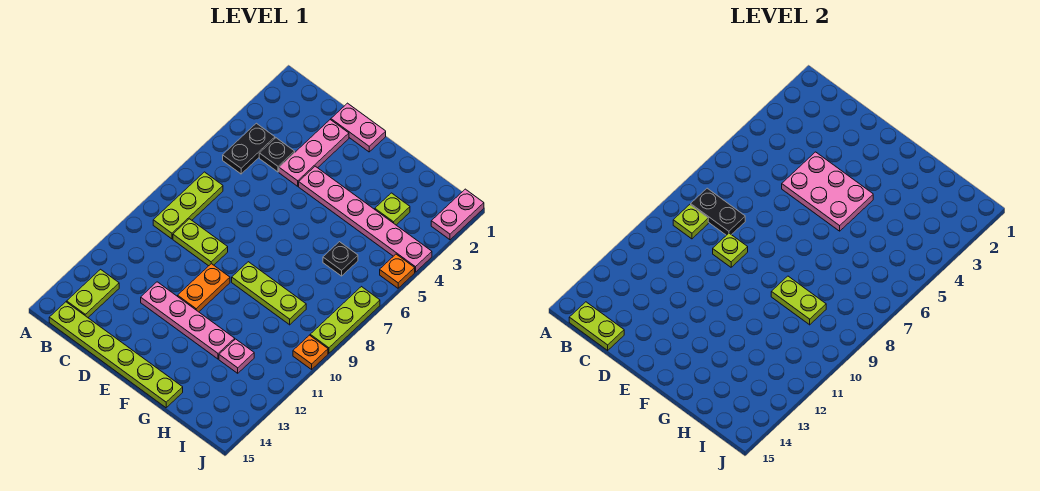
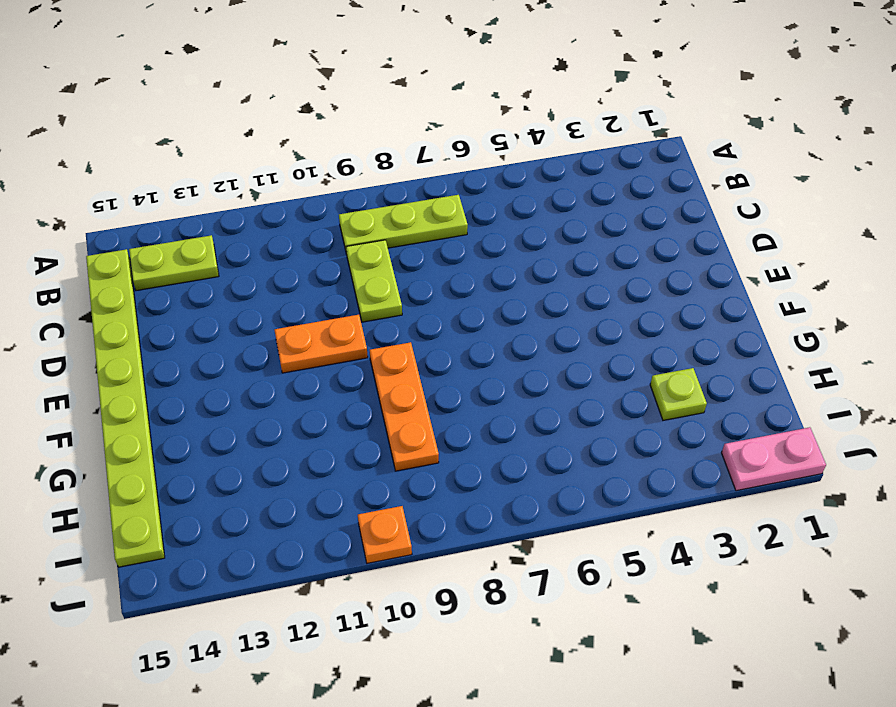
lime plate B15:I15 level 1 -> lime plate B15:G15 level 1
orange plate F9:H9 level 1 -> lime plate F9:H9 level 1
none -> black plate B4:B5 level 1
none -> black plate C4 level 1
none -> pink plate D1:E1 level 1

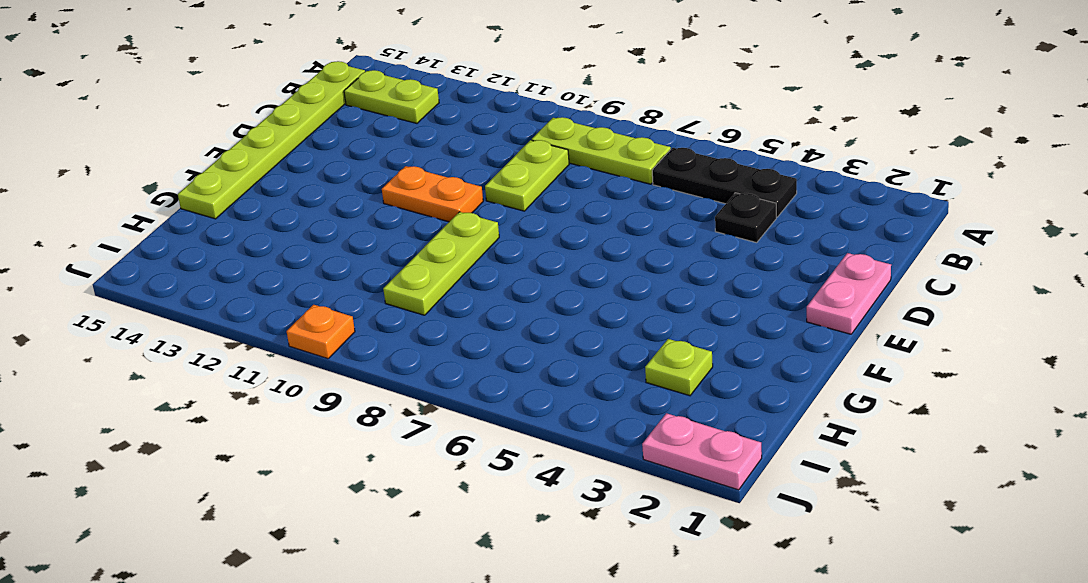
black plate B4:B6 level 1 -> black plate B4:B5 level 1
none -> pink plate D2:D4 level 1
none -> pink plate D12:G12 level 1
none -> pink plate E4:J4 level 1

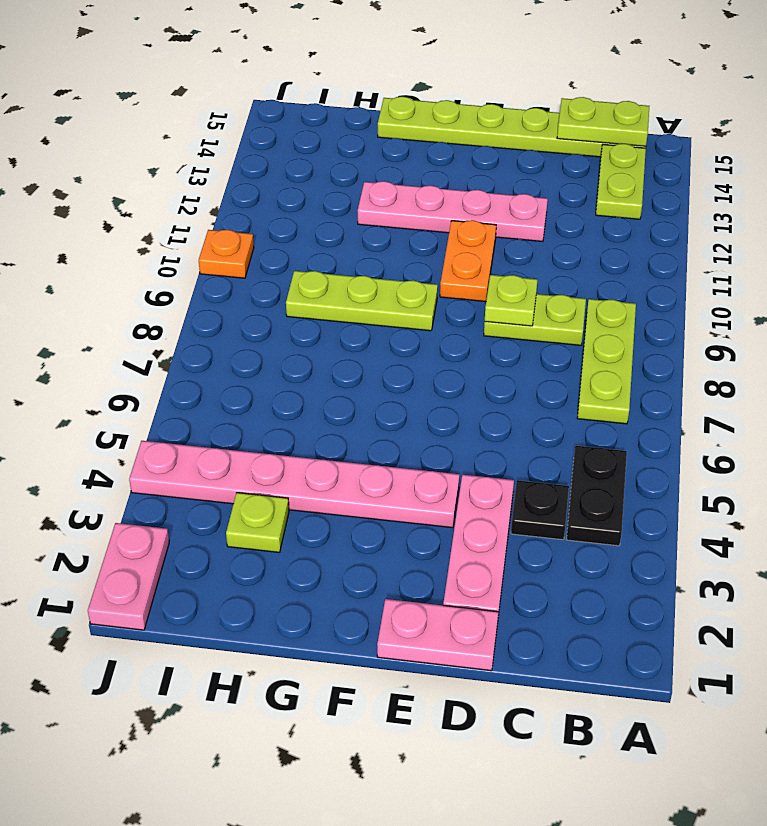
none -> black plate H6 level 1
none -> pink plate H12 level 1
none -> orange plate J5 level 1

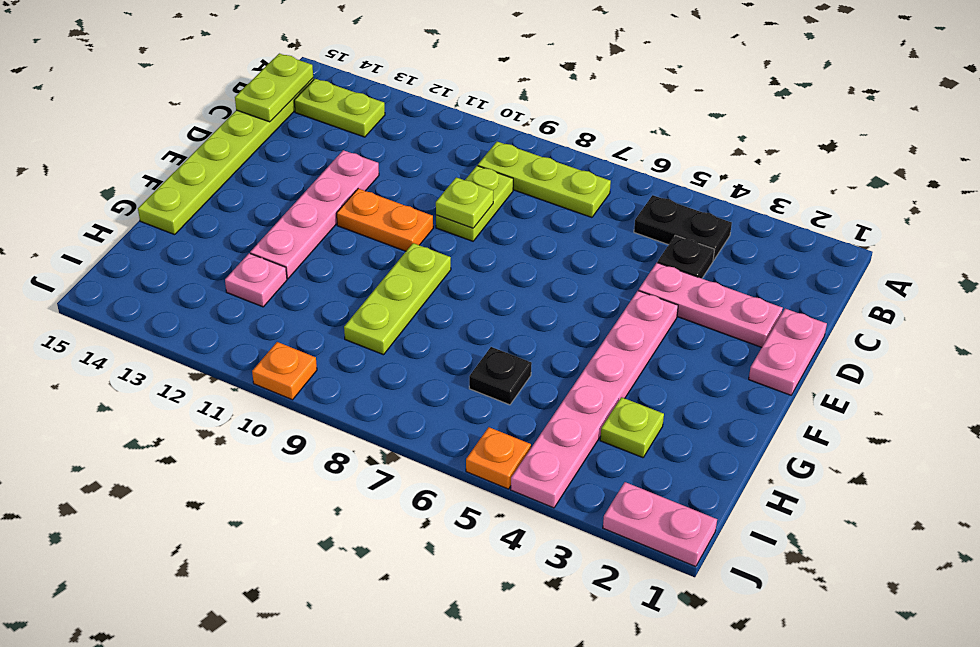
none -> lime plate J7:J9 level 1
none -> black plate B8:C8 level 2
none -> lime plate B9 level 2

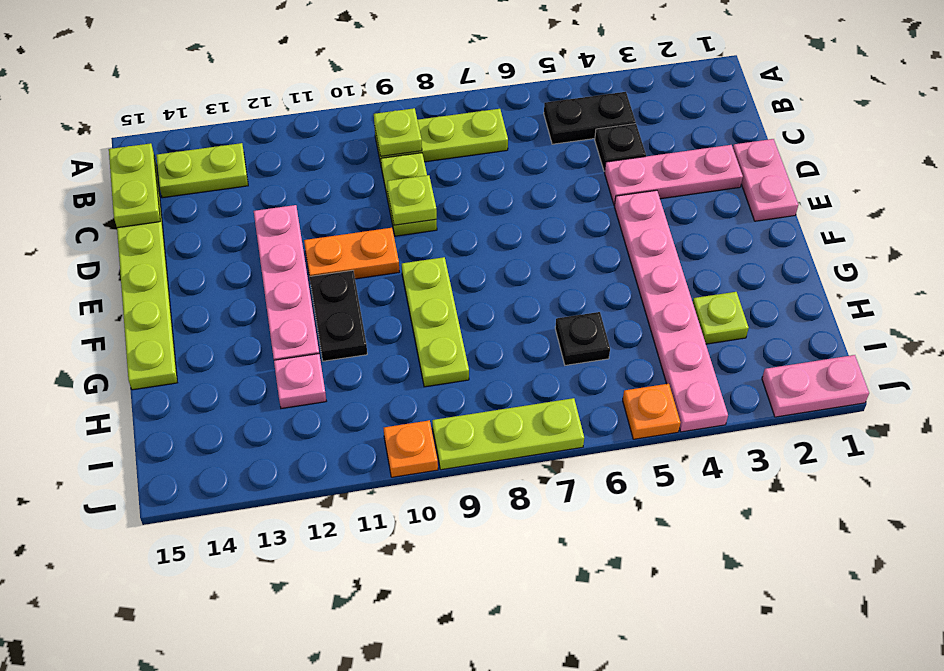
black plate F11:G11 level 1 -> black plate B8:C8 level 2
none -> pink plate D4:F5 level 2
none -> lime plate G9:H9 level 2

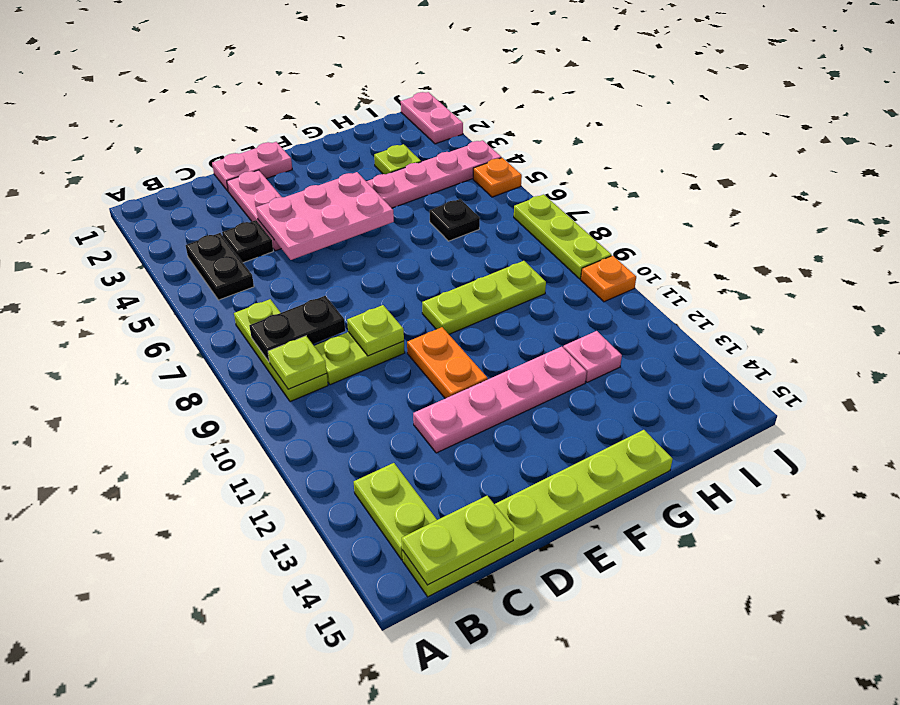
none -> lime plate G9:H9 level 2

